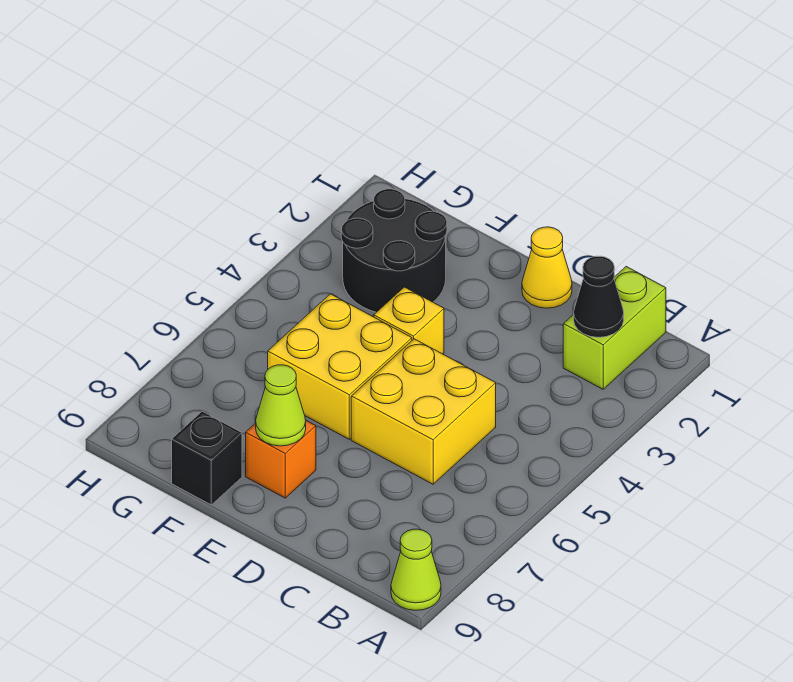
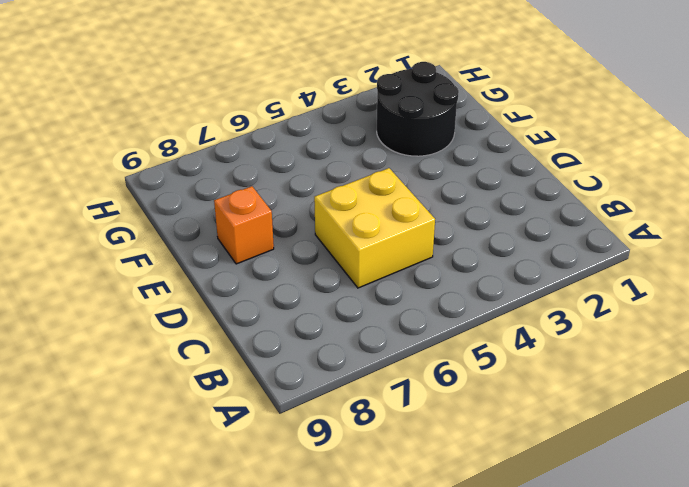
none -> lime cone A9 level 1
none -> lime brick B1:B2 level 1

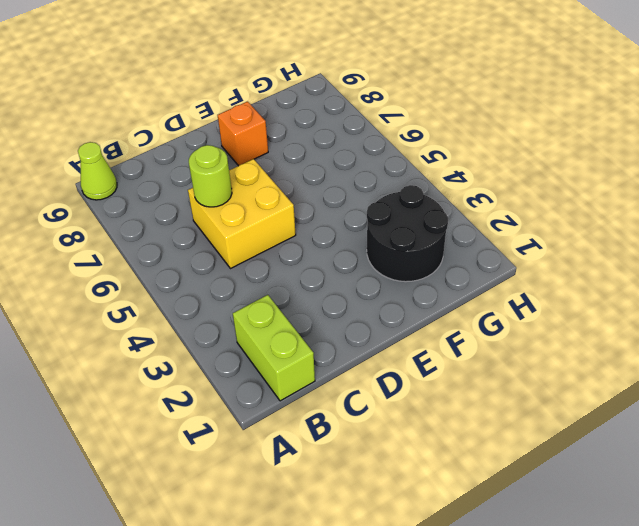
lime round brick C6 level 2 -> none
none -> yellow cone D1 level 1
none -> yellow brick E4 level 1

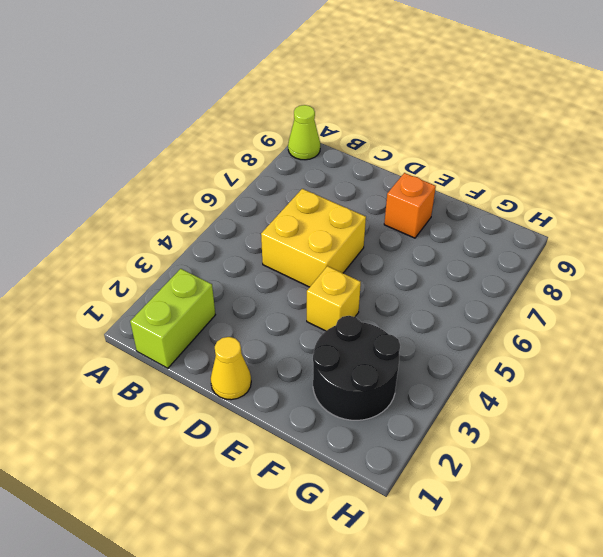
none -> yellow brick E5:F6 level 1
none -> black brick F9 level 1

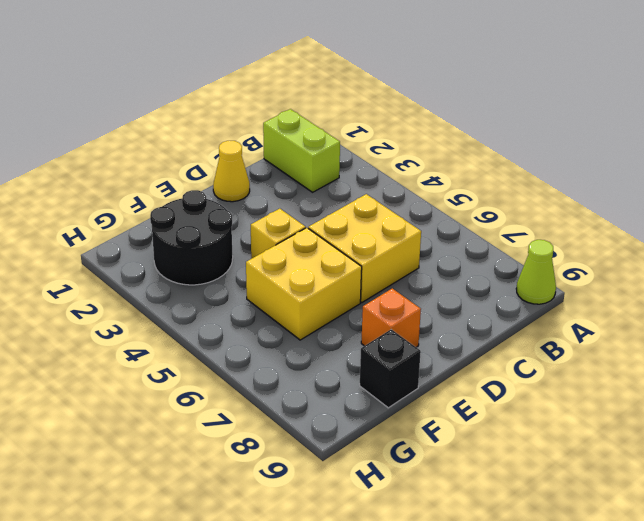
none -> black cone B2 level 2
none -> lime cone E8 level 2

